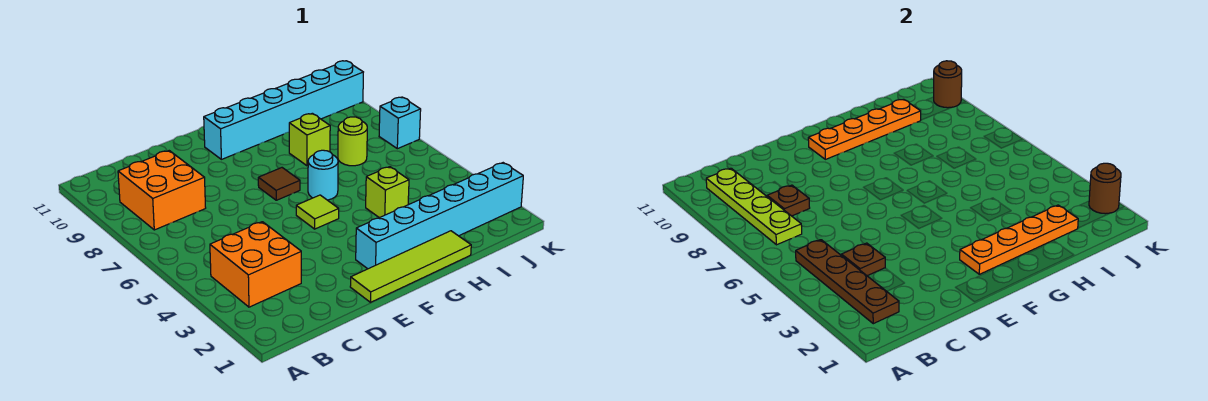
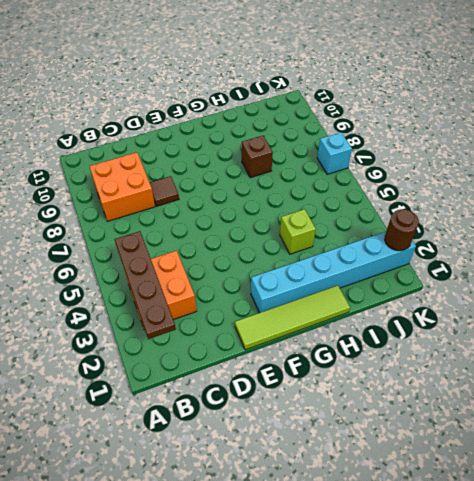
brown tile D8 level 1 -> brown tile F7 level 1
brown brick H8 level 1 -> lime brick H8 level 1
none -> lime tile F5 level 1
none -> cyan brick F10:K10 level 1
none -> cyan round brick G6 level 1

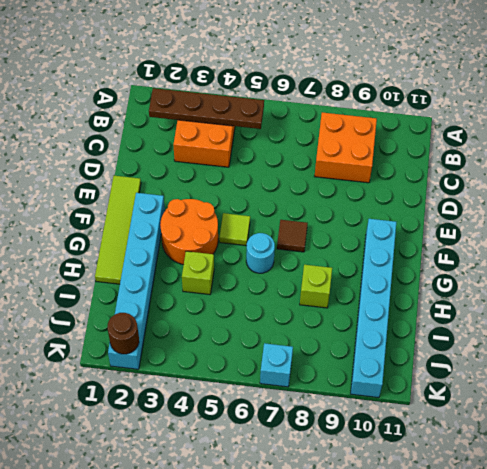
orange round brick F3:G4 level 1 -> none
none -> lime round brick I7 level 1
none -> lime plate B7:B10 level 2
none -> brown plate C4 level 2

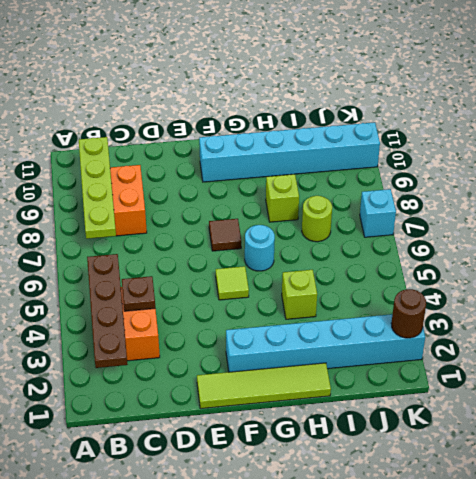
none -> brown plate C8 level 2
none -> orange plate F2:I2 level 2
none -> orange plate F10:I10 level 2

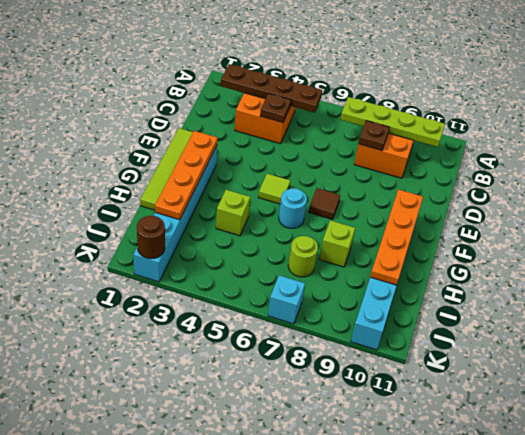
none -> brown round brick K10 level 2

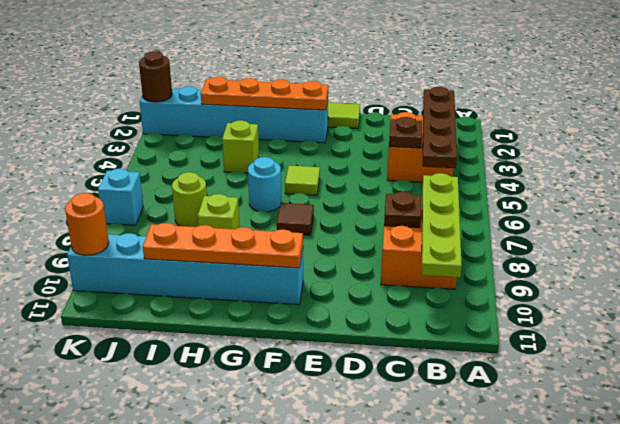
orange round brick K10 level 2 -> brown round brick K10 level 2

